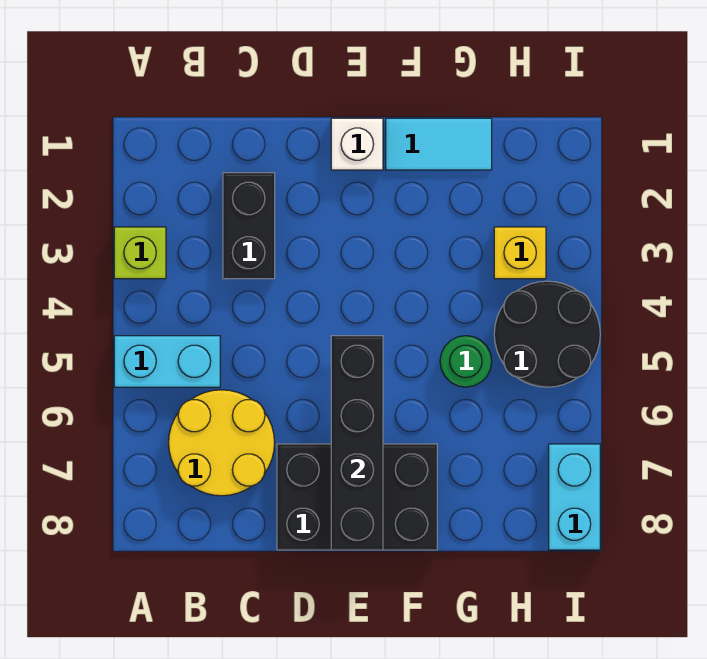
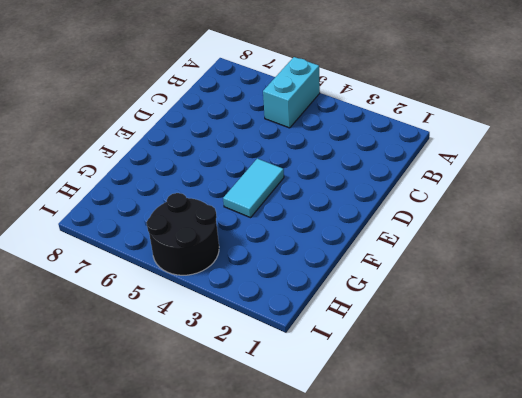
cyan tile E4:F4 level 1 -> cyan tile F1:G1 level 1
none -> lime brick A3 level 1
none -> yellow round brick B6:C7 level 1
none -> black brick C2:C3 level 1

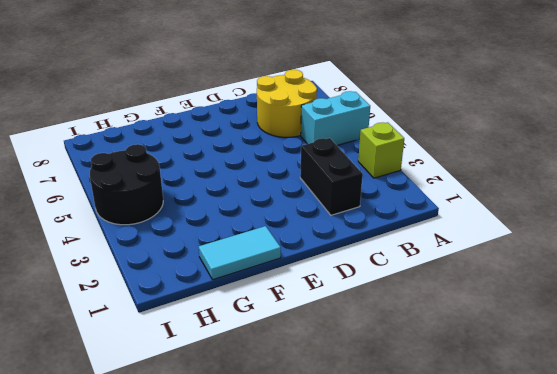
none -> black brick D7:F8 level 1
none -> white brick E1 level 1
none -> green round brick G5 level 1

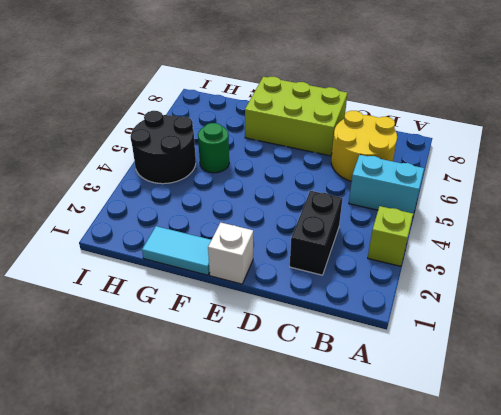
lime brick D7:F8 level 1 -> black brick D7:F8 level 1
none -> yellow brick H3 level 1
none -> cyan brick I7:I8 level 1
none -> black brick E5:E8 level 2

